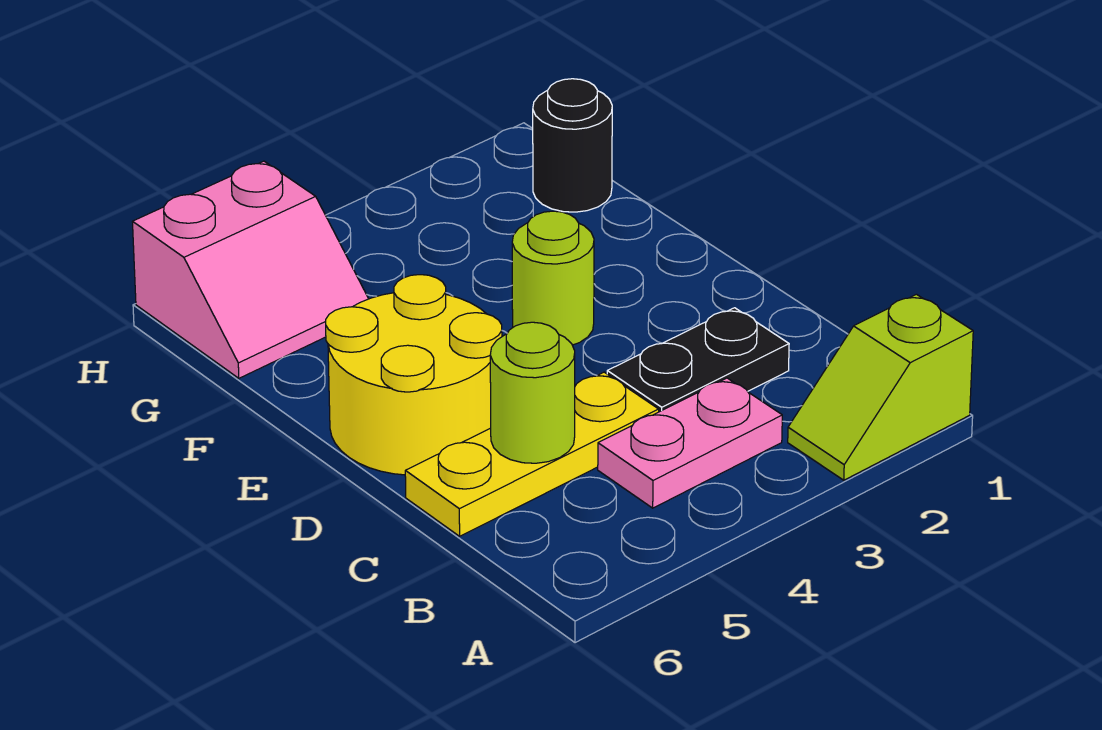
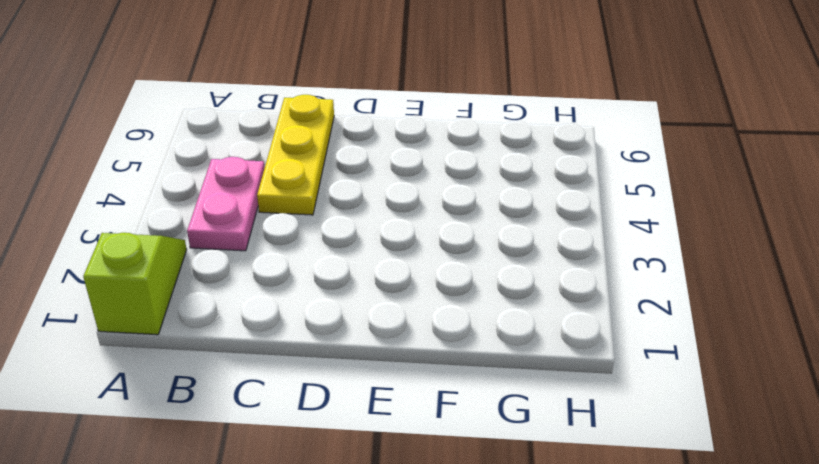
none -> black plate C2:C3 level 1
none -> yellow round brick D5:E6 level 1

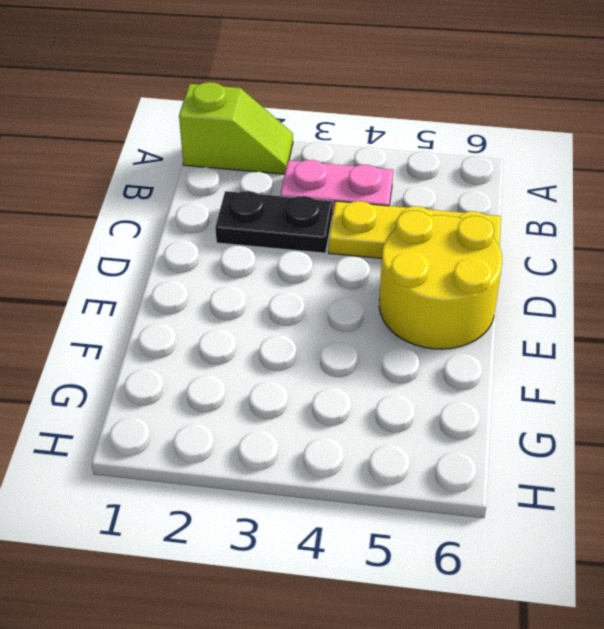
none -> lime round brick E3 level 1
none -> black round brick G1 level 1

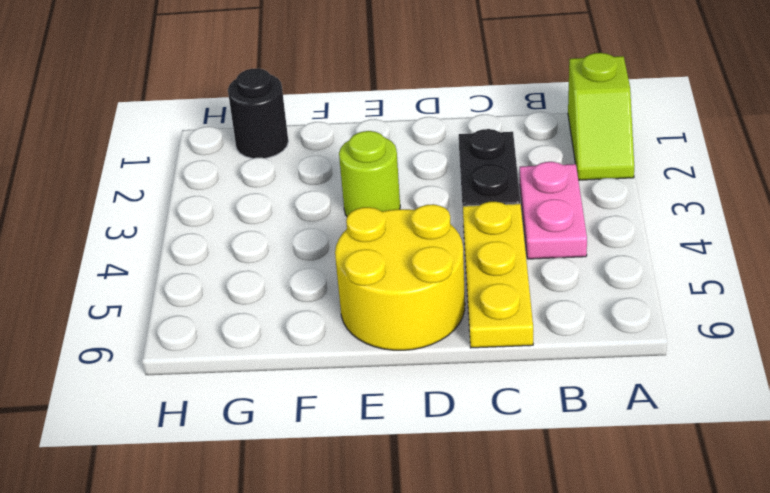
none -> pink slope G5:H6 level 1 top H
none -> lime round brick C5 level 2

